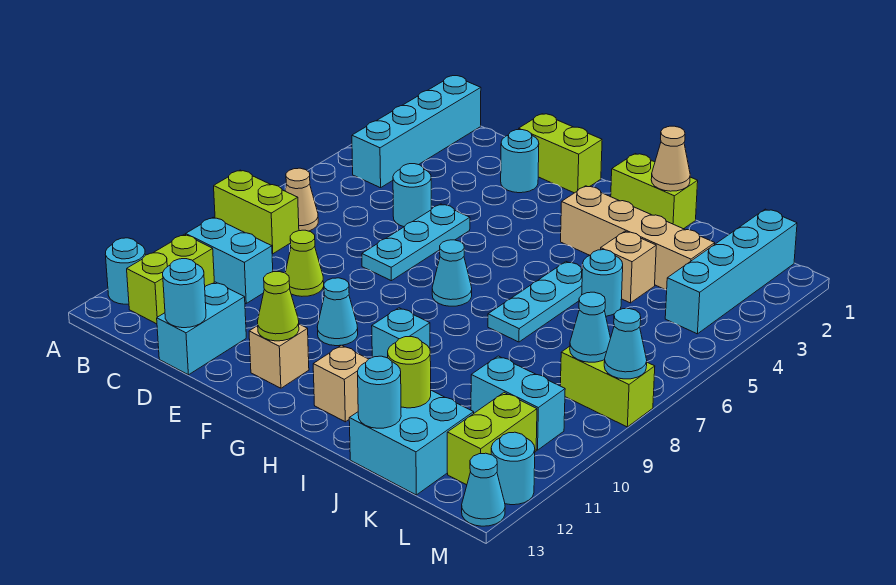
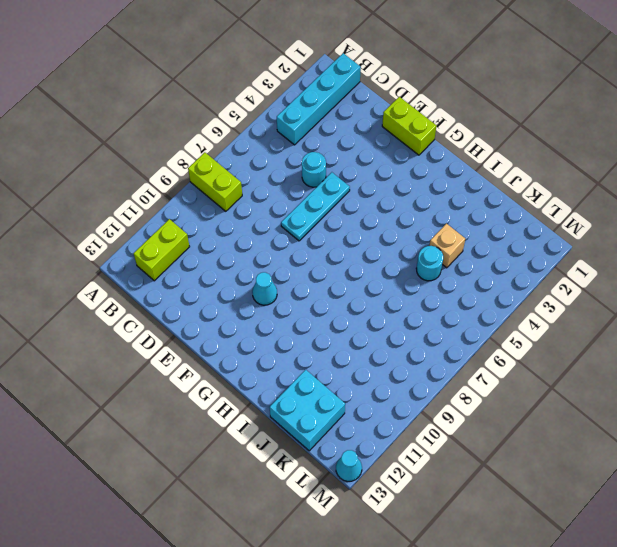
none -> cyan round brick A12 level 1
none -> tan cone B7 level 1
none -> cyan brick B10:C10 level 1
none -> lime cone D9 level 1

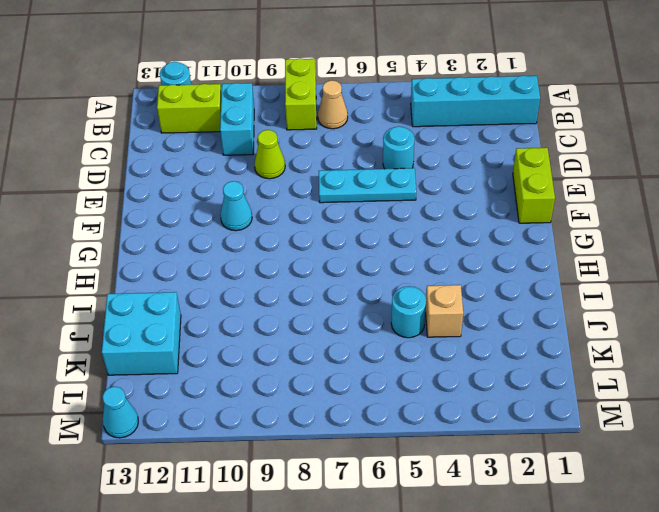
none -> cyan brick D12:D13 level 1
none -> cyan round brick E2 level 1
none -> tan brick F12 level 1
none -> cyan cone G7 level 1

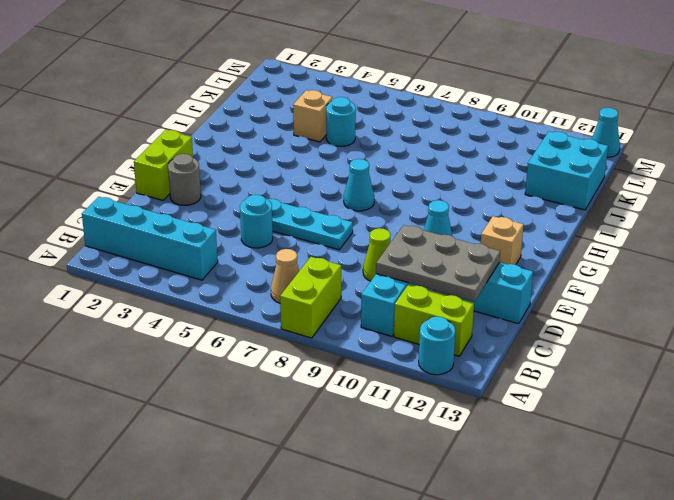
grey plate C10:D12 level 2 -> none
grey round brick E2 level 1 -> cyan round brick E2 level 1
none -> lime brick H1:I1 level 1
none -> tan brick H3:K3 level 1
none -> cyan brick H10 level 1
none -> tan brick H12 level 1

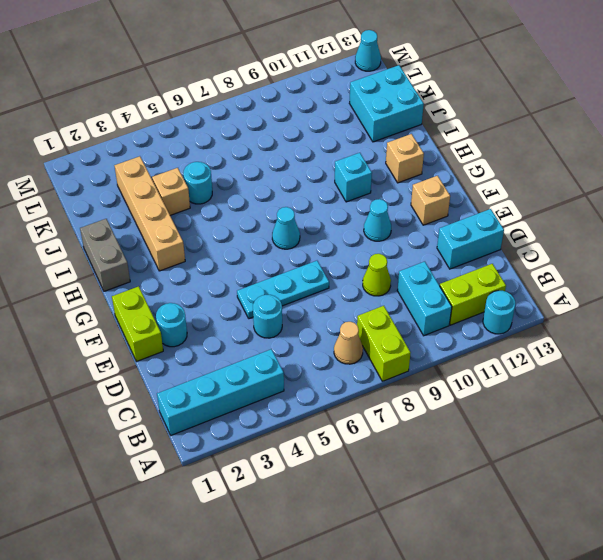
grey brick H1:I1 level 1 -> lime brick H1:I1 level 1
none -> cyan plate I5:I7 level 1
none -> cyan brick K10:L10 level 1
none -> cyan brick L1:L4 level 1
none -> lime brick L8:M8 level 1

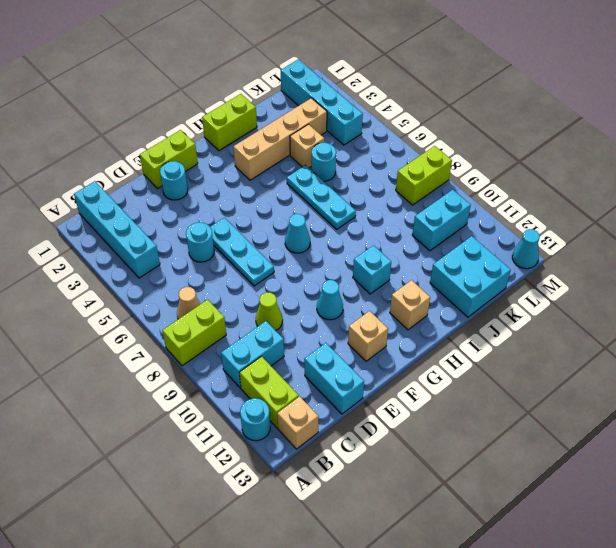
tan brick B13 level 1 -> none
none -> lime brick L11:L12 level 1
none -> cyan round brick M12 level 1
none -> cyan round brick D13 level 2
none -> lime cone F12 level 2

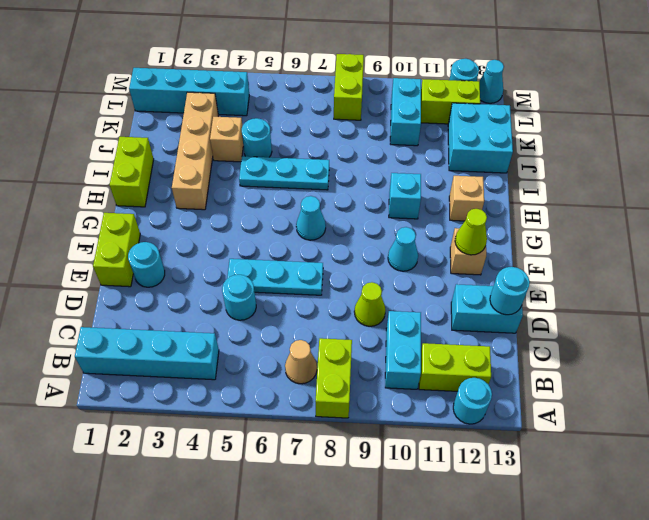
none -> tan cone I1 level 2
none -> lime round brick J12 level 2
none -> cyan round brick J13 level 2
none -> cyan cone L8 level 2

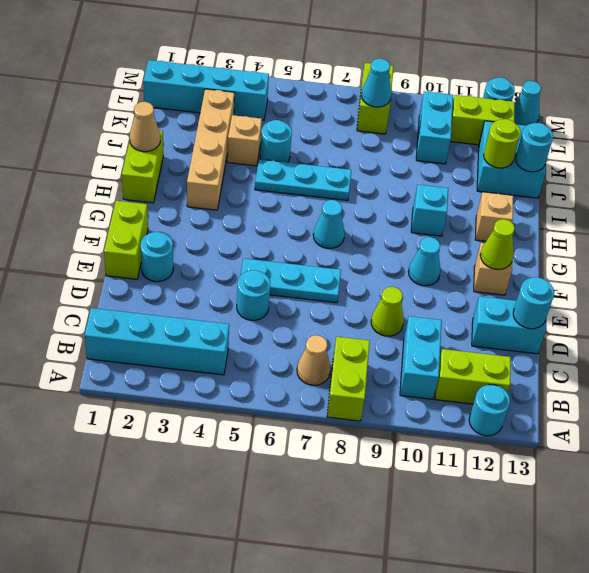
none -> cyan cone M8 level 2

